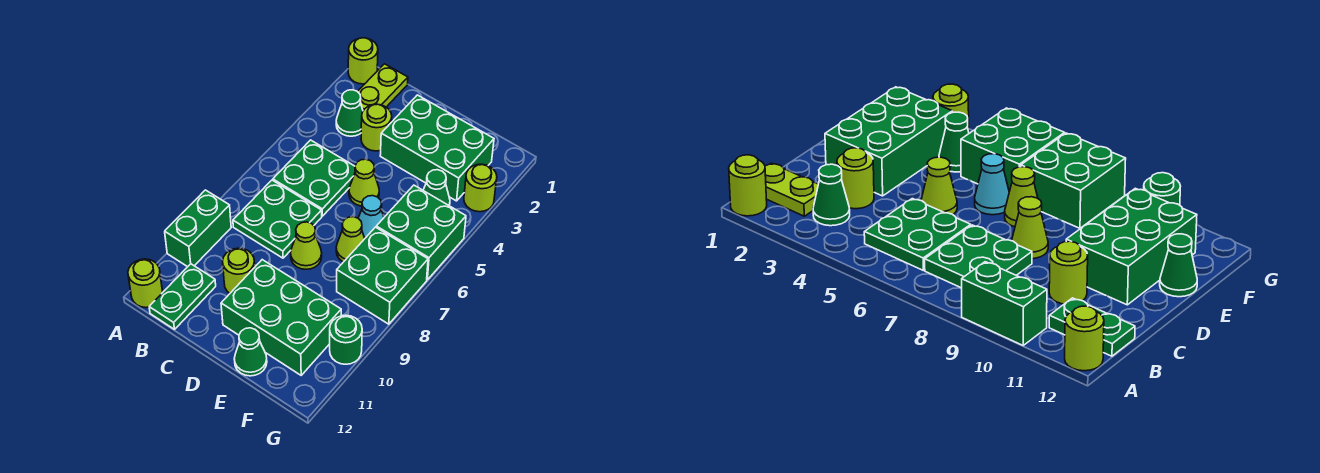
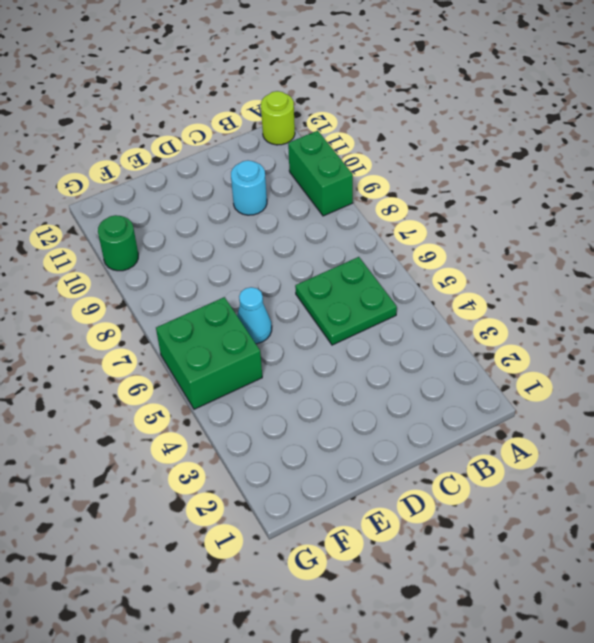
cyan round brick C10 level 1 -> lime round brick C10 level 1
none -> lime round brick A1 level 1
none -> lime plate B1:B2 level 1
none -> green cone B3 level 1

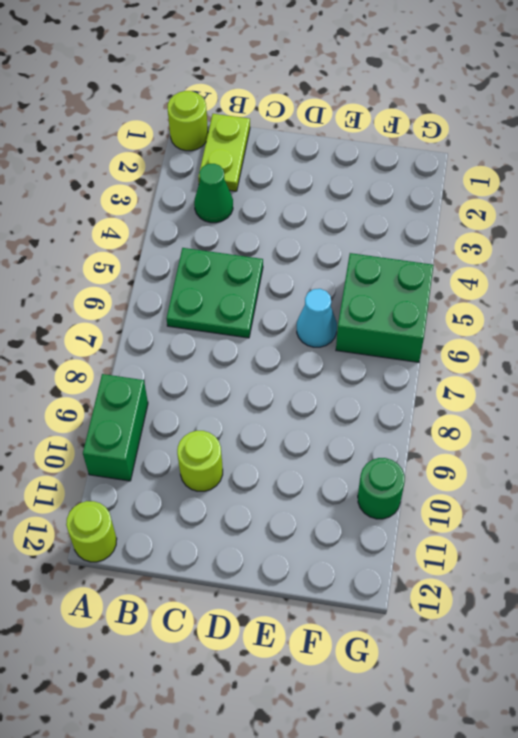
none -> green plate B7:C8 level 1
none -> green plate B11:B12 level 1
none -> lime round brick C3 level 1

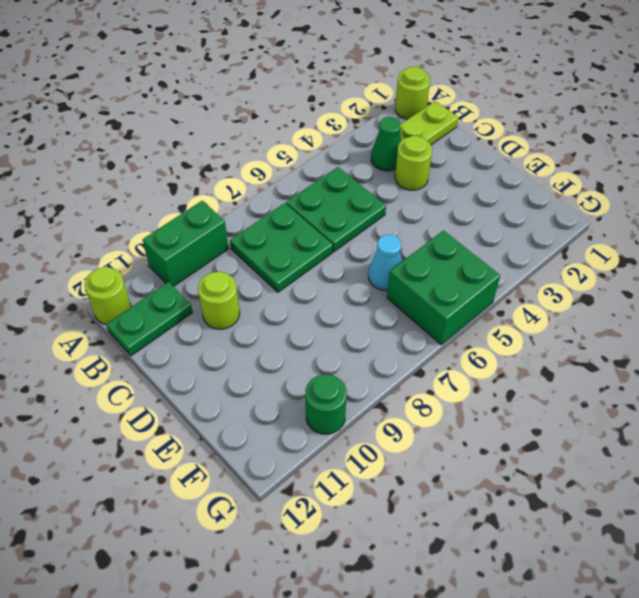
none -> green brick D2:F3 level 1
none -> lime cone D5 level 1
none -> lime cone D8 level 1

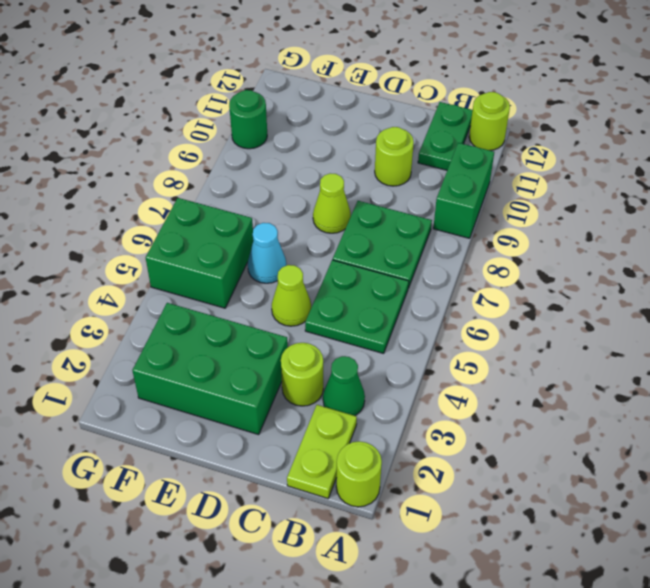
none -> green brick D10:F11 level 1
none -> lime cone E7 level 1
none -> green cone E12 level 1

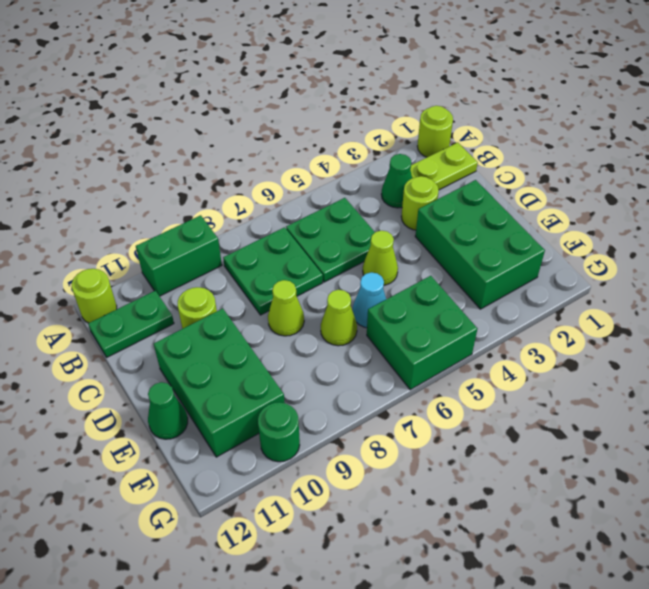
none -> green cone F4 level 1
none -> green brick F7:G8 level 1
none -> lime round brick G3 level 1

